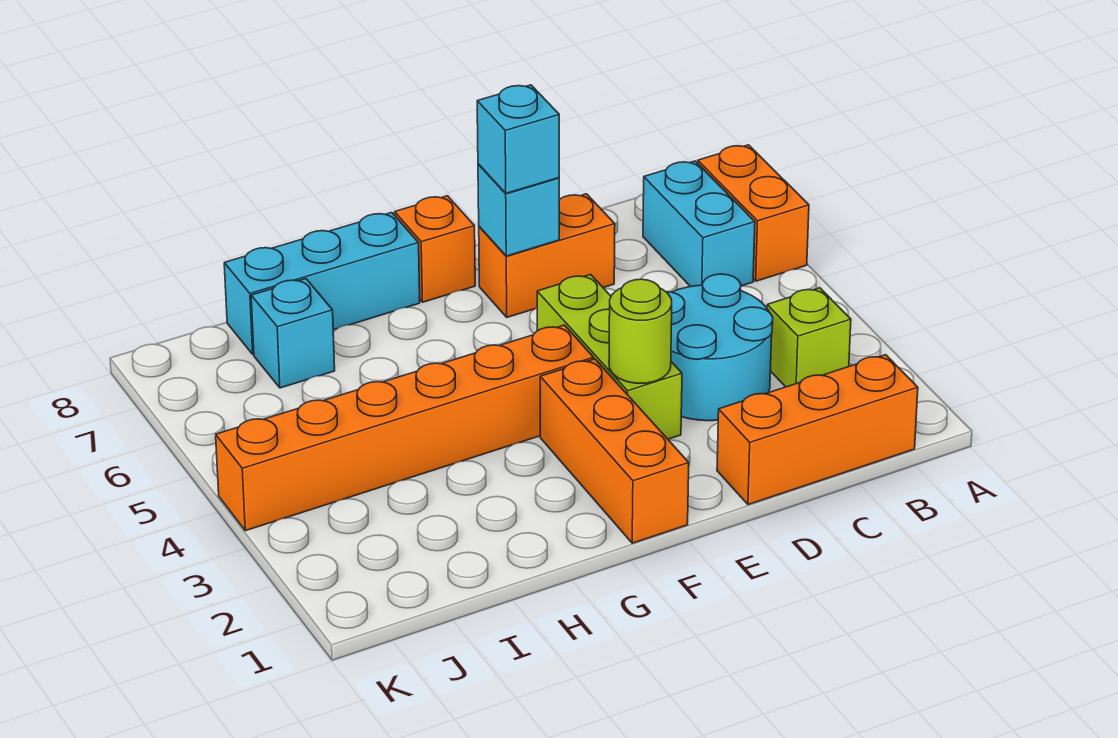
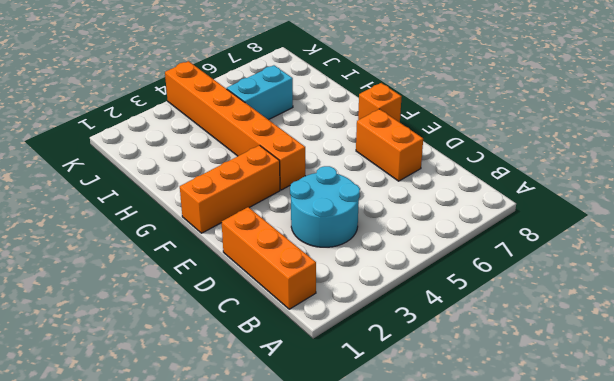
cyan brick I5:I6 level 1 -> cyan brick B6:B7 level 1
none -> orange brick A6:A7 level 1
none -> lime brick B3 level 1
none -> lime brick E3:E5 level 1

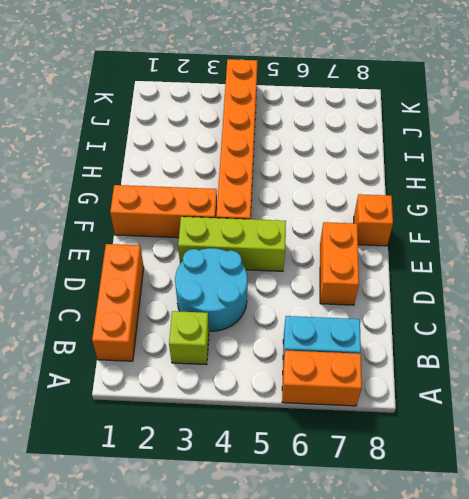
none -> cyan brick G8:I8 level 1
none -> cyan brick I7 level 1
none -> lime round brick E3 level 2

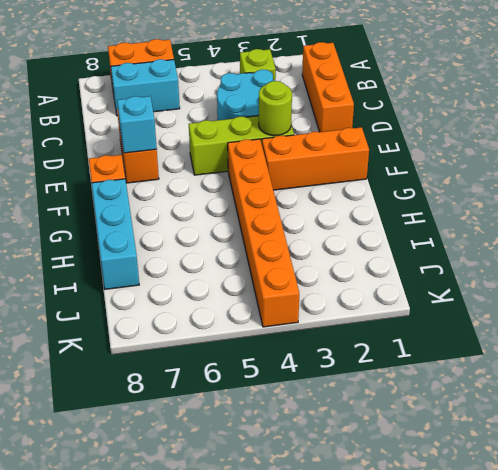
none -> cyan brick I7 level 1
none -> cyan brick E7 level 3

